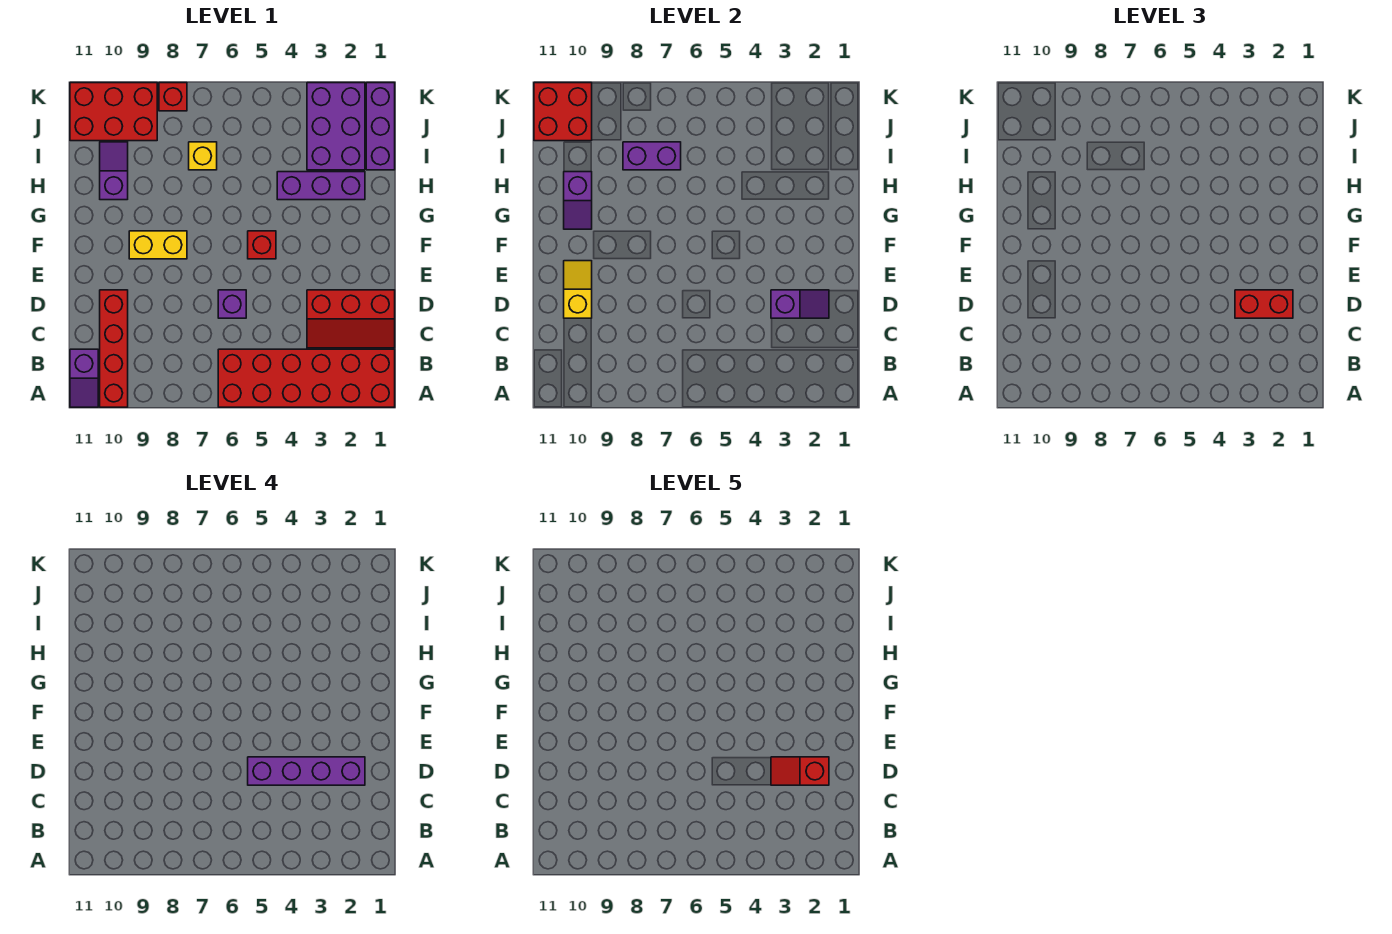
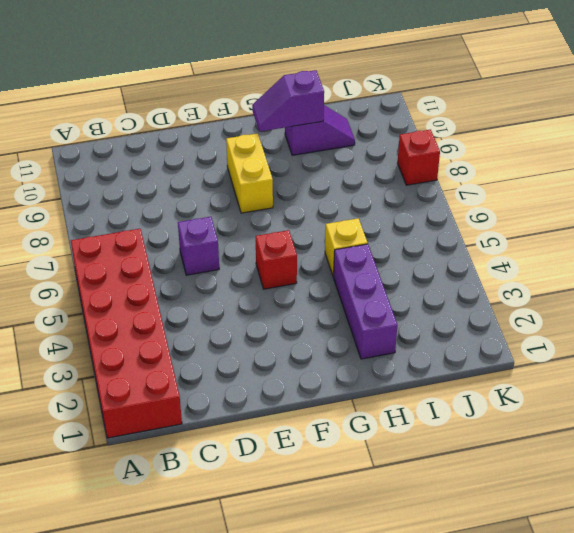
yellow brick H5 level 1 -> yellow brick I7 level 1
none -> red brick A10:D10 level 1
none -> purple slope A11:B11 level 1 top B
none -> red slope C1:D3 level 1 top D

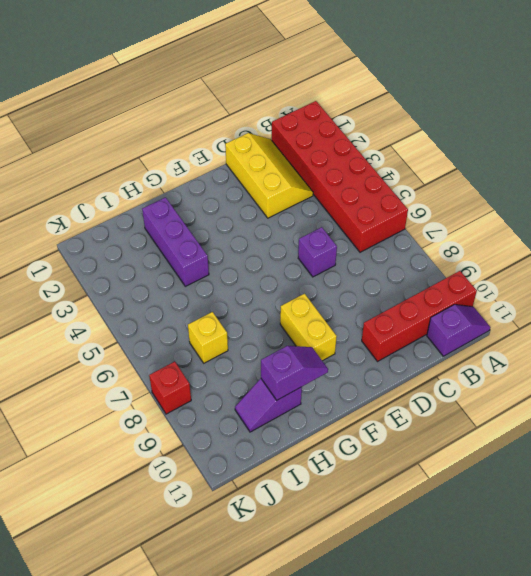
yellow slope C1:D3 level 1 top D -> red slope C1:D3 level 1 top D
none -> red brick F5 level 1
none -> purple brick I1:K1 level 1
none -> purple brick I2:K3 level 1

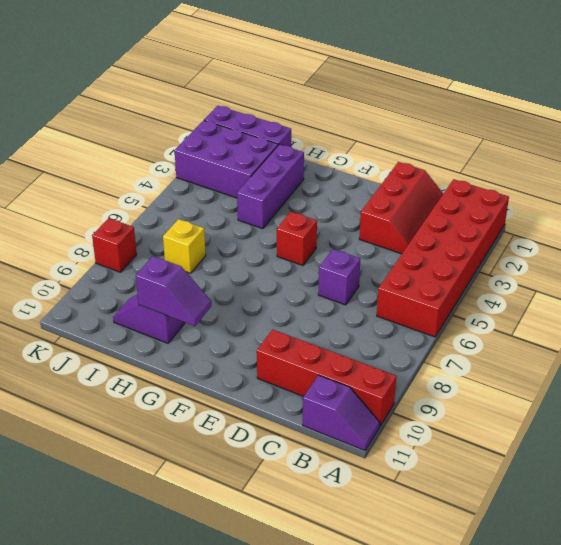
none -> yellow brick F8:F9 level 1
none -> red brick J9:K11 level 1
none -> purple slope D2:D3 level 2 top 3

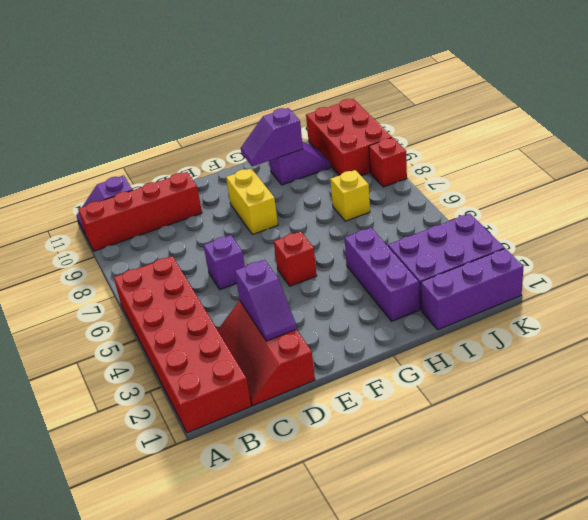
none -> yellow slope D10:E10 level 2 top D
none -> purple brick I7:I8 level 2
none -> red brick J10:K11 level 2

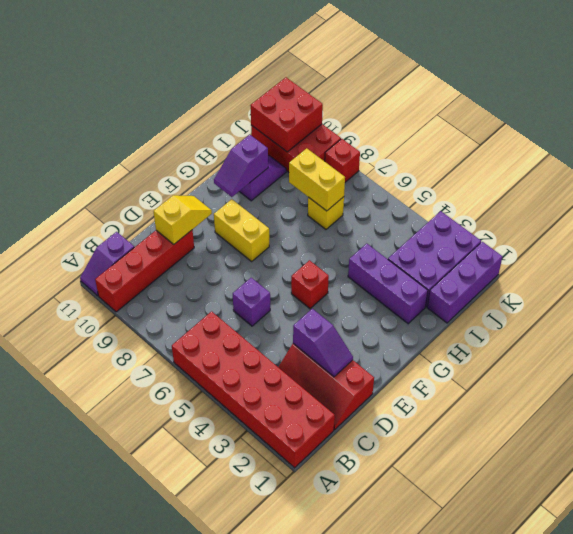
yellow brick I7:I8 level 2 -> purple brick I7:I8 level 2
none -> red brick D2:D3 level 3
none -> purple brick D2:D5 level 4
none -> red slope D2:D3 level 5 top 2

